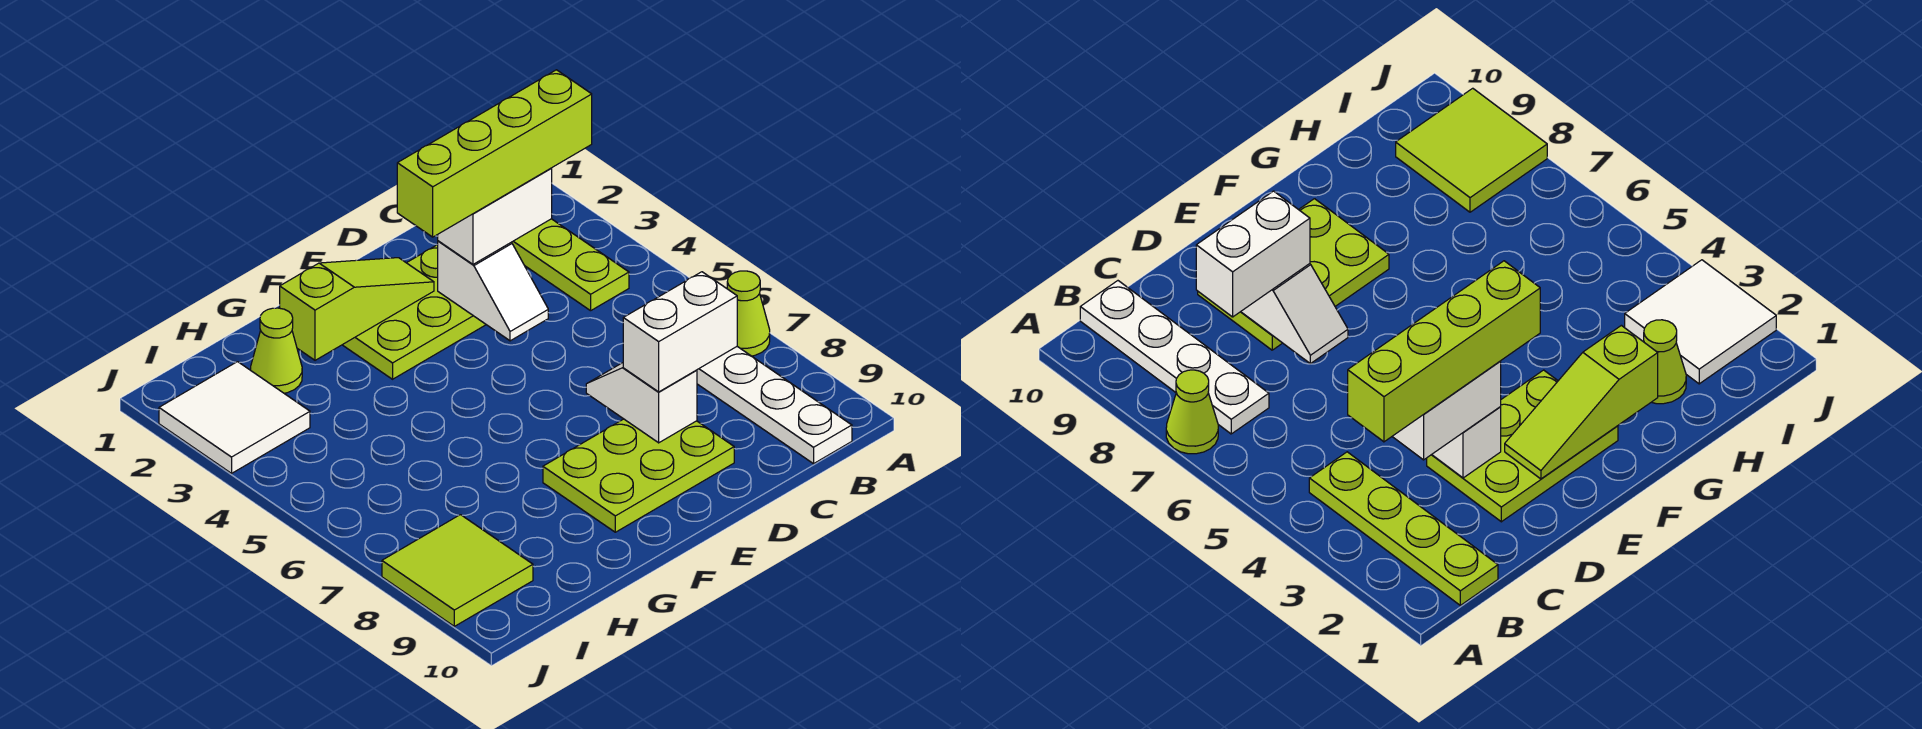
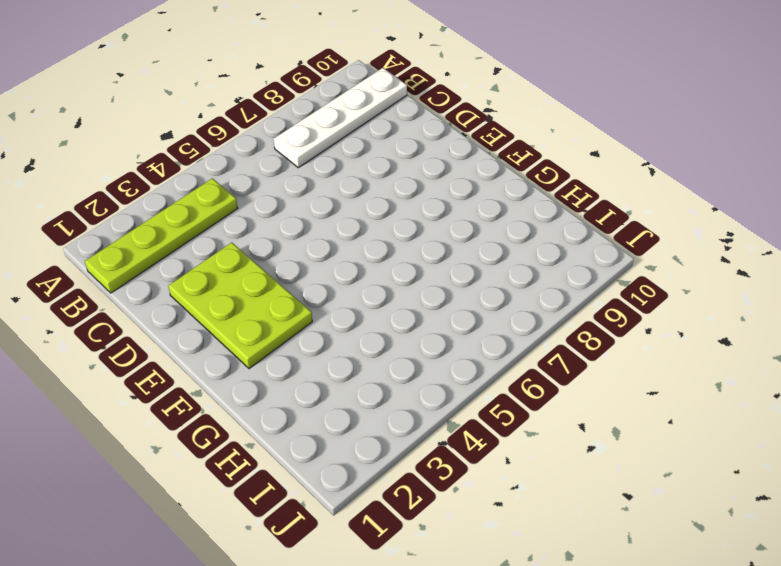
none -> lime cone A7 level 1
none -> lime plate D8:F9 level 1
none -> lime cone H2 level 1

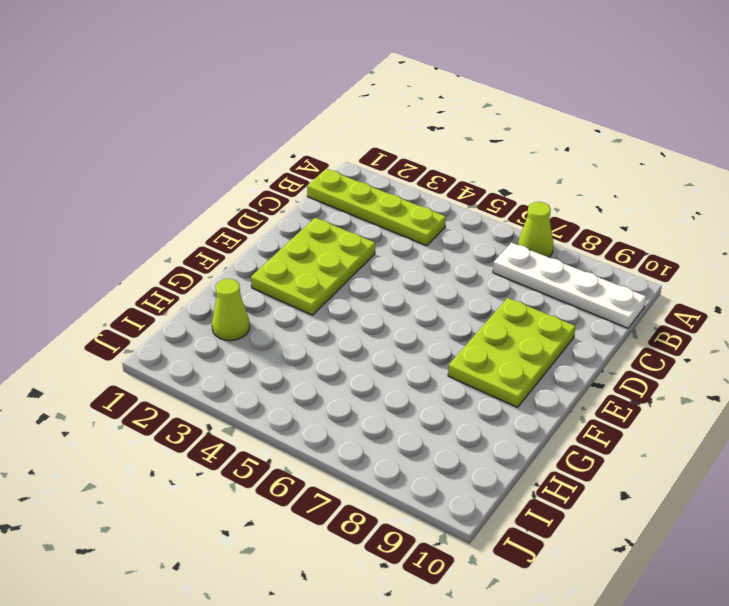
none -> white tile I2:J3 level 1
none -> lime tile I8:J9 level 1
none -> white slope D3:D4 level 2 top 3

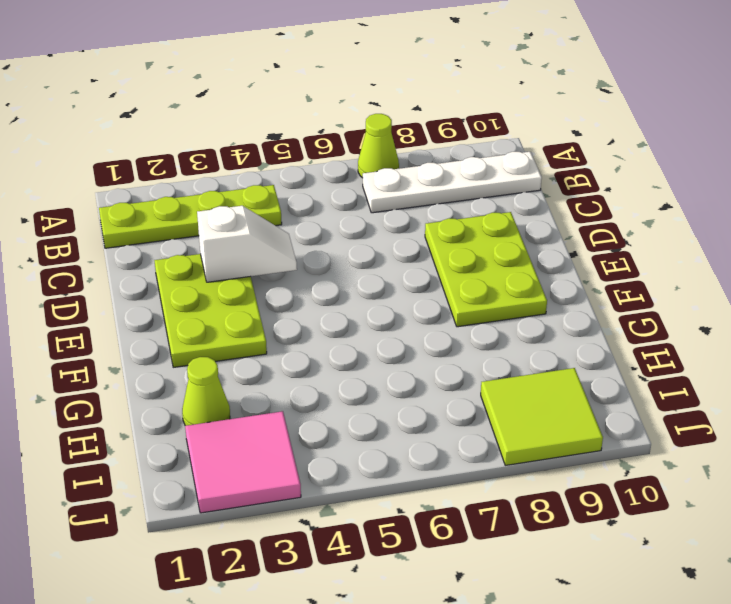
pink tile I2:J3 level 1 -> white tile I2:J3 level 1
none -> white slope D7:D8 level 2 top 8
none -> lime slope E2:G2 level 2 top G
none -> white brick C3:D3 level 3

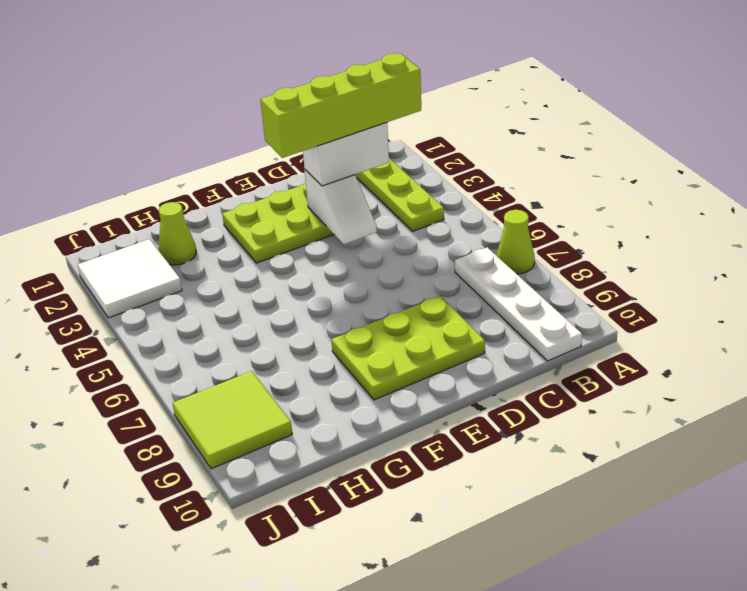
none -> white slope D7:D8 level 2 top 8
none -> lime slope E2:G2 level 2 top G
none -> white brick C8:D8 level 3

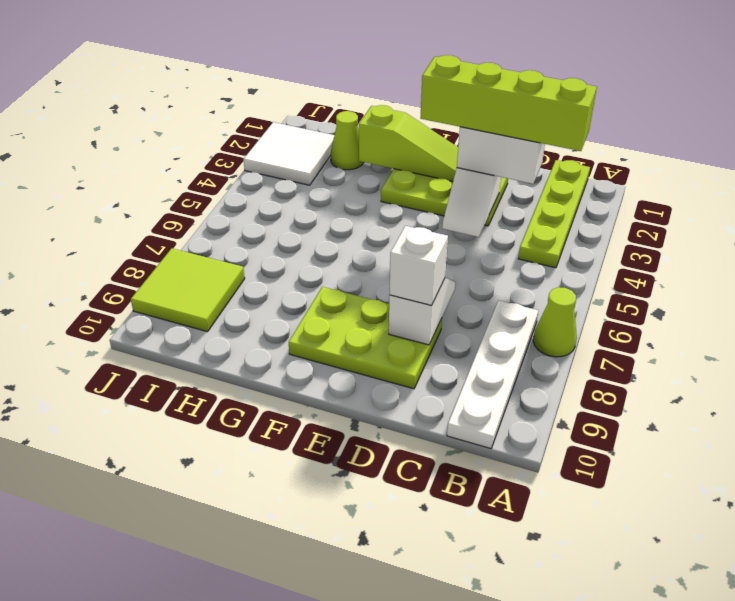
white brick D8 level 3 -> white brick C8:D8 level 3

